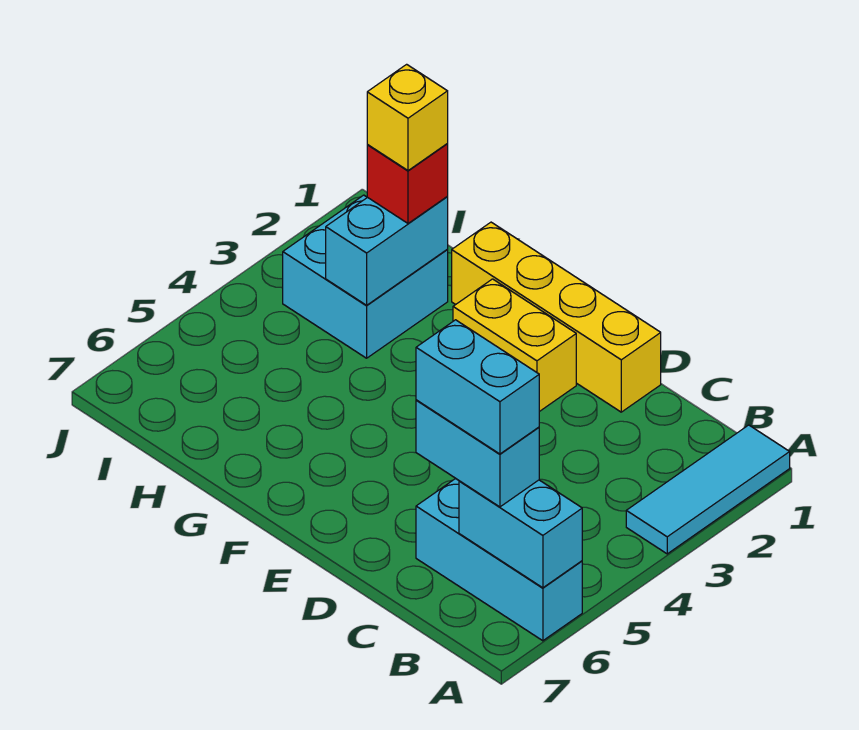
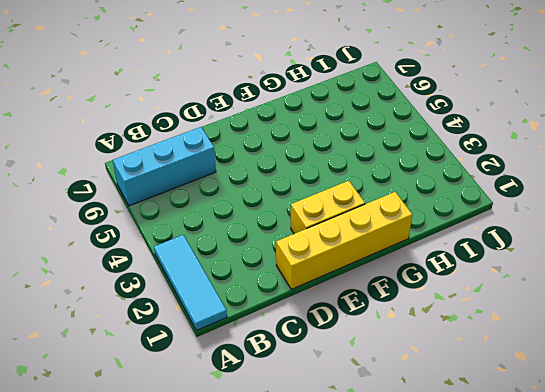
none -> cyan brick H2:I3 level 1
none -> cyan brick A6:B6 level 2

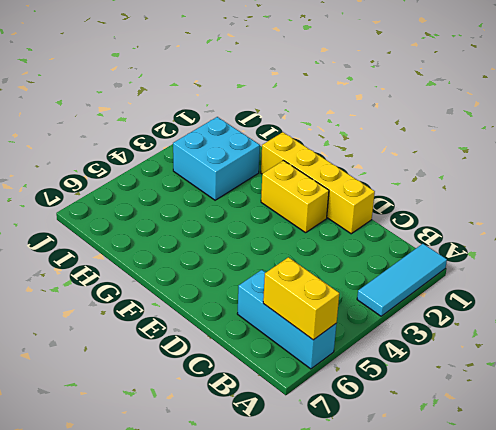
yellow brick A6:B6 level 2 -> cyan brick A6:B6 level 2
none -> cyan brick H2:H3 level 2
none -> cyan brick B6:C6 level 3

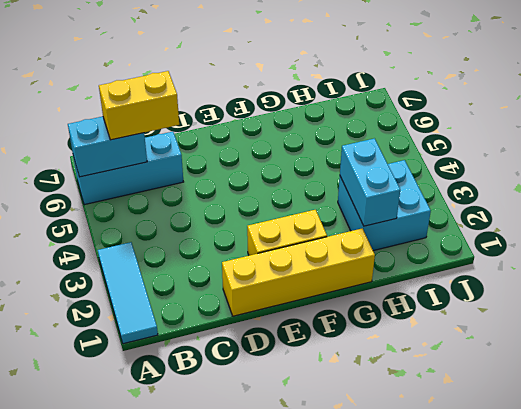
yellow brick B6:C6 level 3 -> cyan brick B6:C6 level 3
none -> red brick H2 level 3
none -> cyan brick B6:C6 level 4

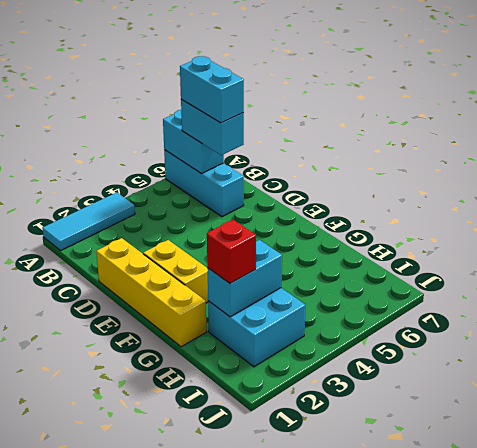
none -> yellow brick H2 level 4

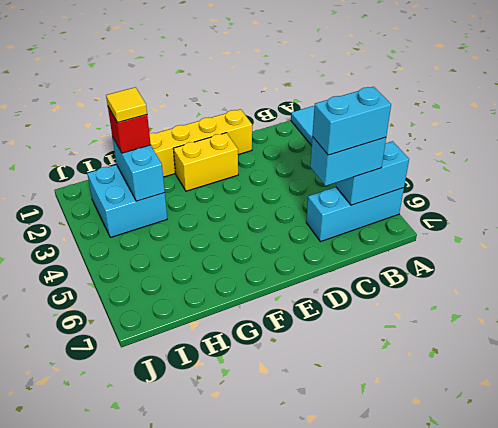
yellow tile H2 level 4 -> yellow brick H2 level 4

